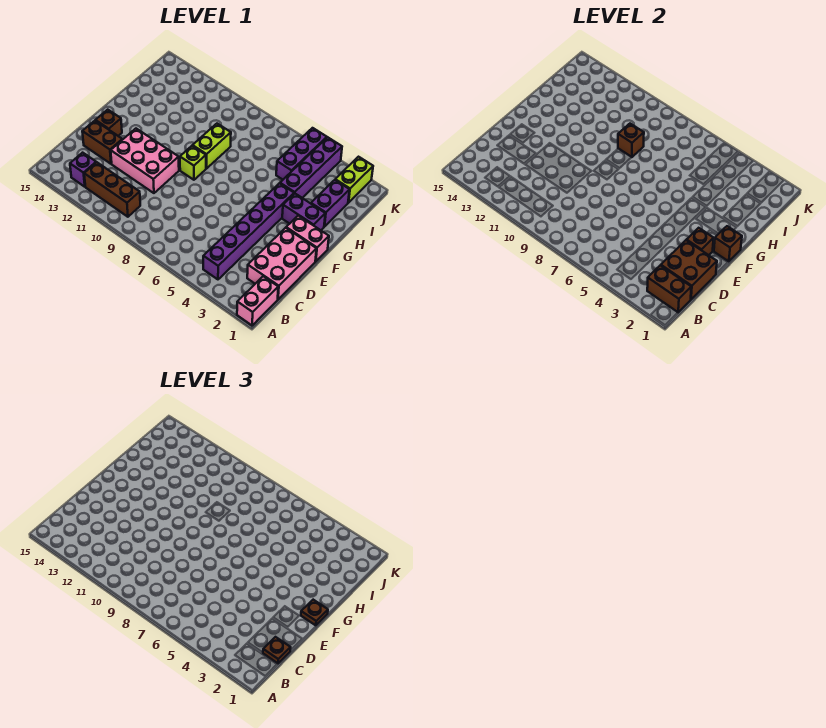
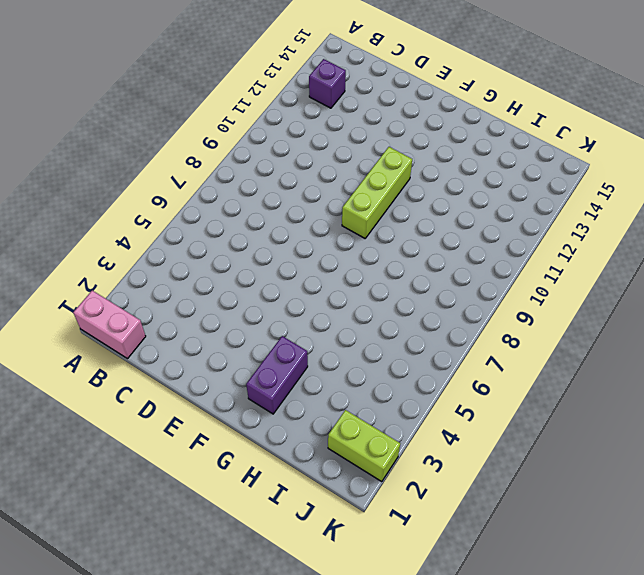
lime brick F9:F11 level 1 -> lime brick F9 level 1
none -> purple brick B4:G4 level 1
none -> brown brick B10:B12 level 1
none -> pink brick C1:E2 level 1

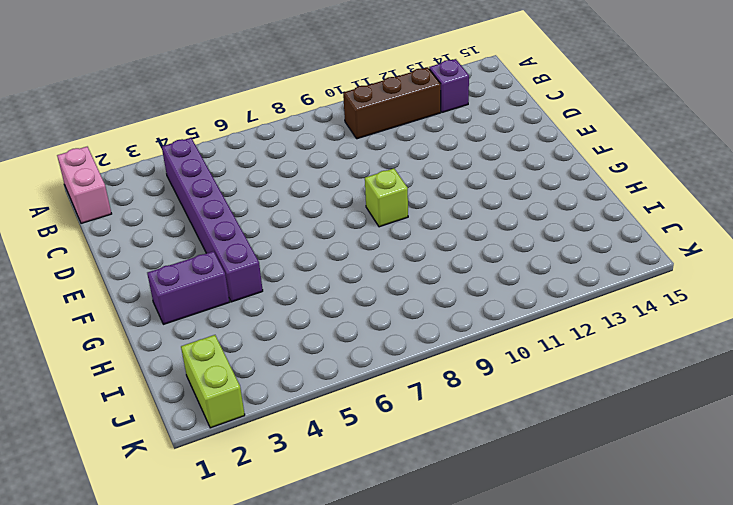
none -> pink brick C1:E2 level 1
none -> pink brick D10:E12 level 1
none -> brown brick D13:D14 level 1

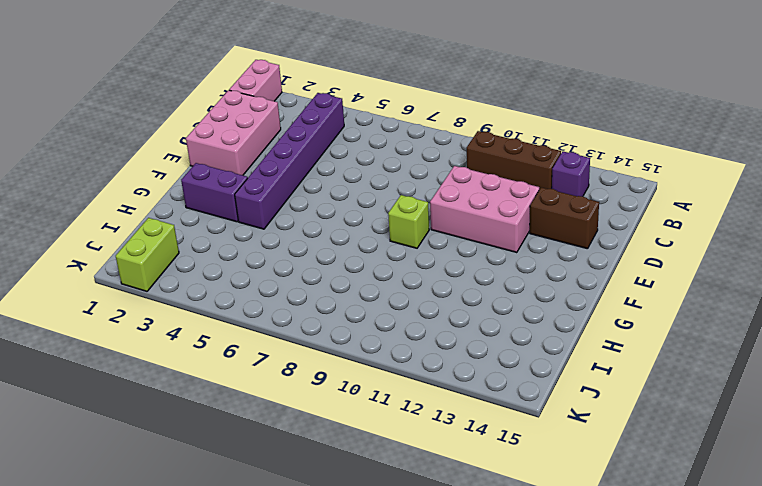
none -> brown brick E14 level 1
none -> pink brick F1:F2 level 1
none -> lime brick G9:H9 level 1

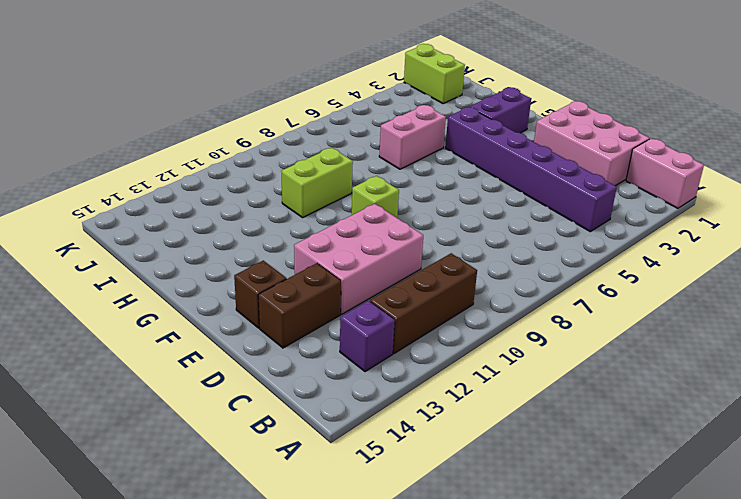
pink brick H5:H6 level 1 -> pink brick F1:F2 level 1
lime brick H9:H10 level 1 -> lime brick G9:H9 level 1
none -> purple brick H2:I2 level 1
none -> purple brick H4:K4 level 1
none -> purple brick I5:K5 level 1

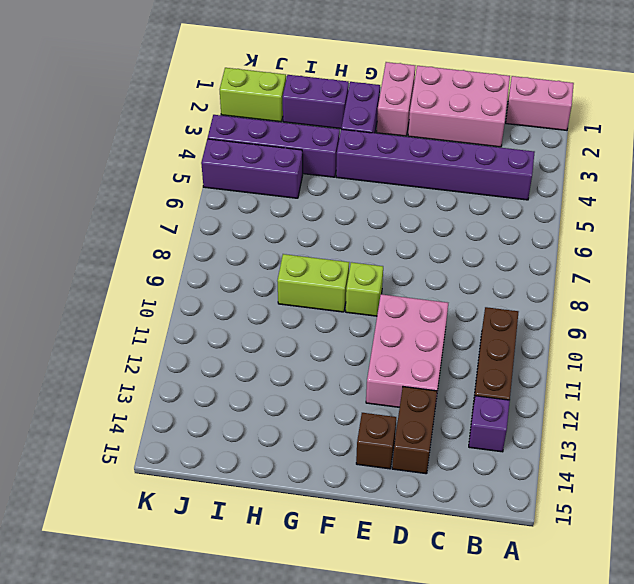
none -> brown brick B1:B2 level 2
none -> brown brick C1:D2 level 2
none -> brown brick E2 level 2

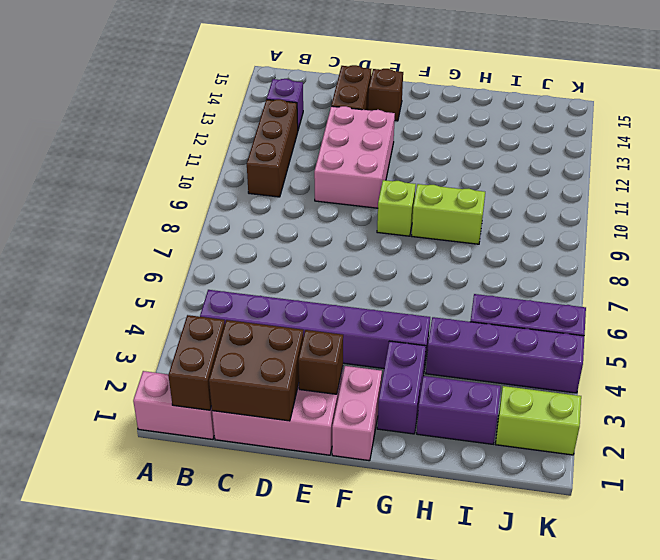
none -> brown brick F1 level 2
none -> brown brick H9 level 2
none -> brown plate C1 level 3

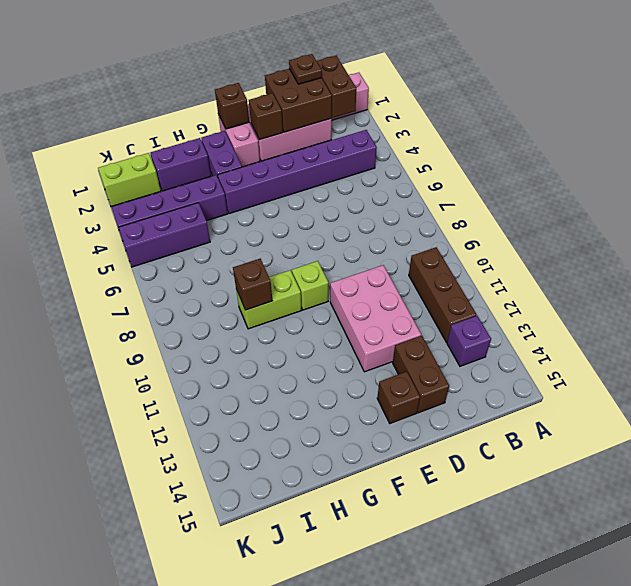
none -> brown plate F1 level 3

